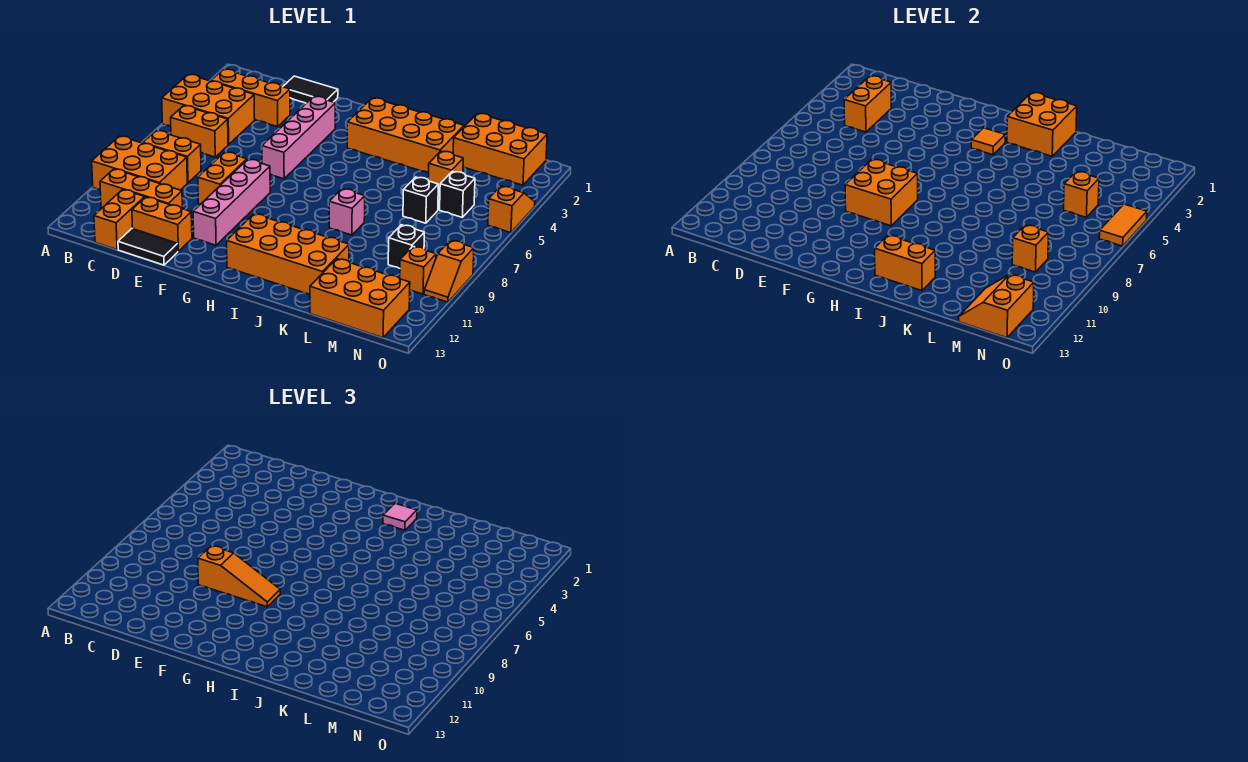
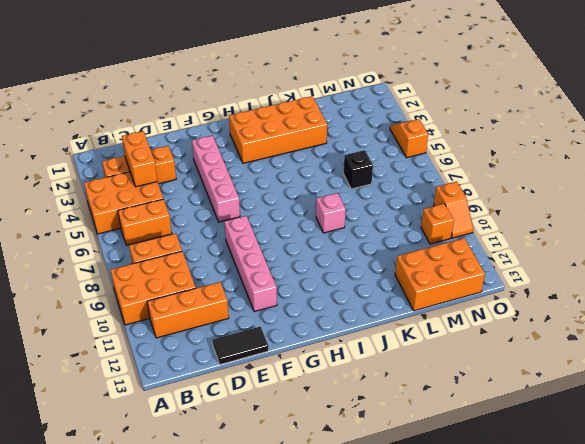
none -> orange brick C12:C13 level 1
none -> black tile D1:E1 level 1
none -> orange brick D12:E12 level 1
none -> orange brick E8:E9 level 1

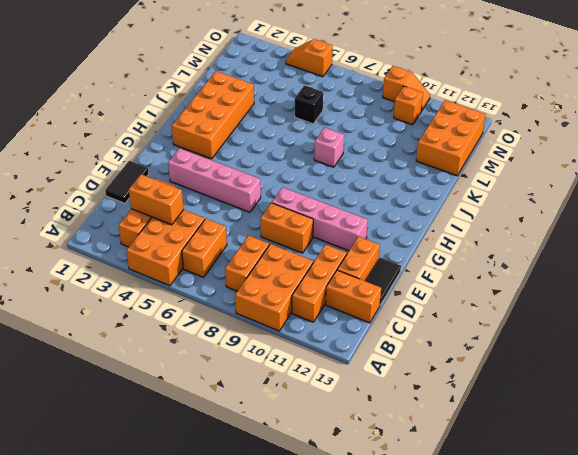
none -> orange brick H11:K12 level 1
none -> orange brick L1:N2 level 1
none -> orange brick L4 level 1
none -> black brick M5 level 1

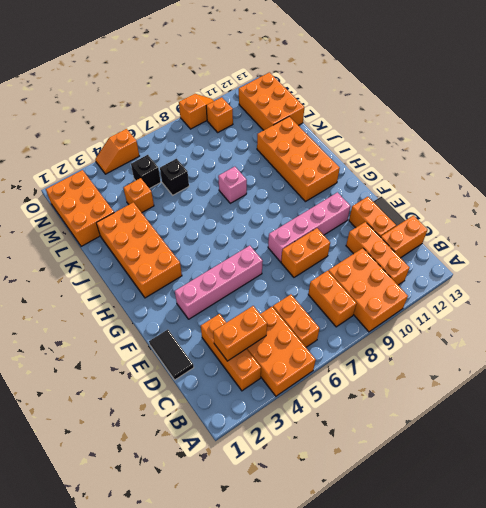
none -> black brick M9 level 1
none -> orange brick F8:G9 level 2
none -> orange tile H3 level 2
none -> orange brick I1:J2 level 2

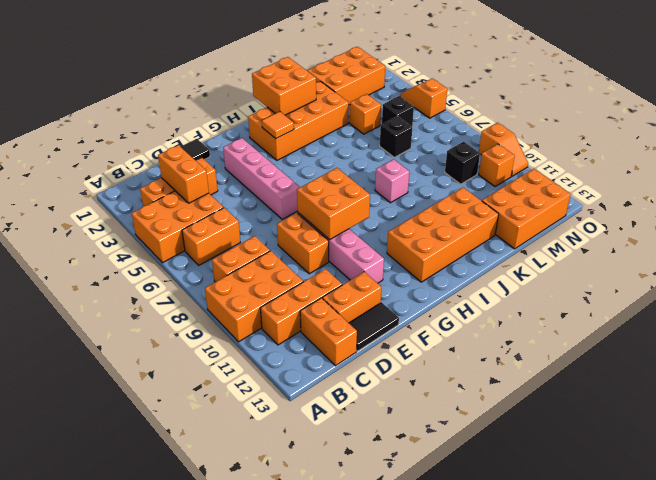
none -> orange brick I12:J12 level 2
none -> orange brick M5 level 2
none -> orange brick M9 level 2
none -> orange slope M12:N13 level 2 top N

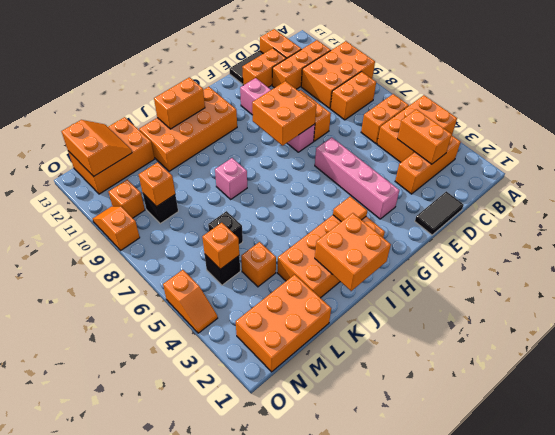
none -> orange tile O5:O6 level 2
none -> orange slope E9:G9 level 3 top E
none -> pink tile I2 level 3

